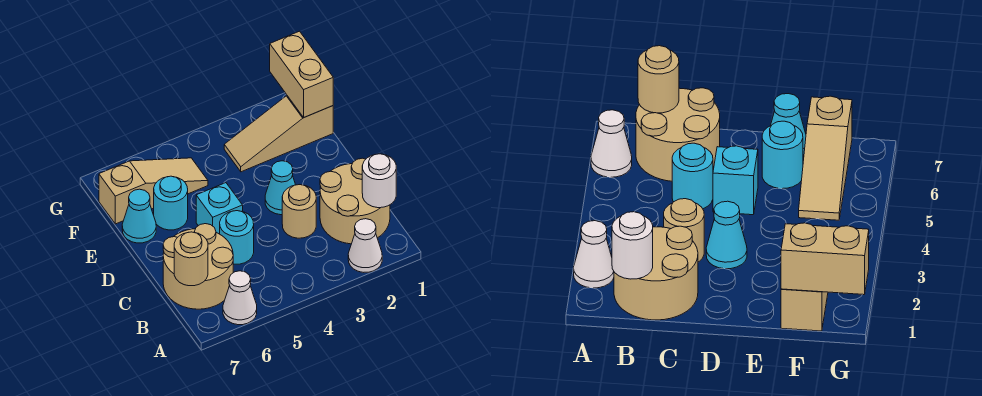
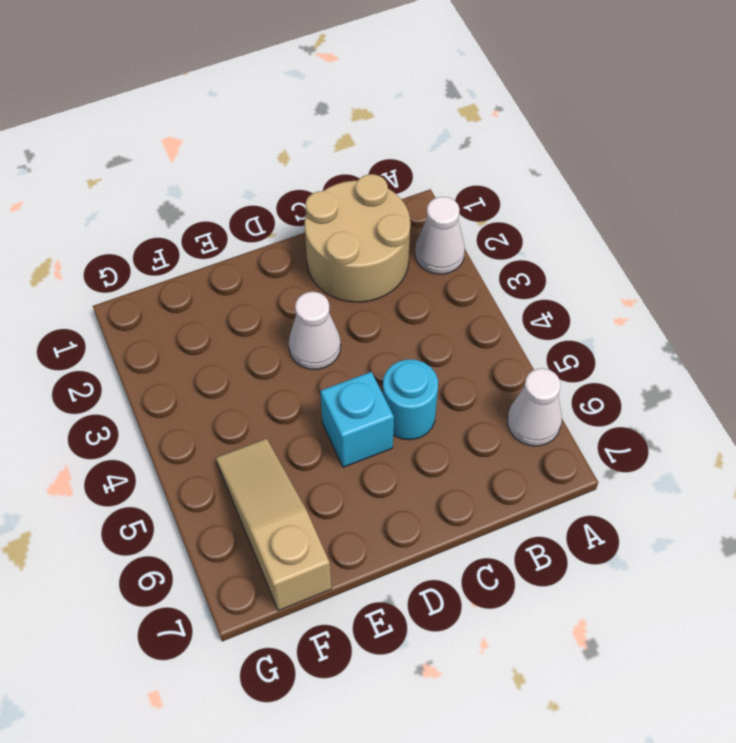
white cone D3 level 1 -> cyan cone D3 level 1
none -> tan round brick B6:C7 level 1
none -> tan round brick C3 level 1
none -> cyan round brick E6 level 1

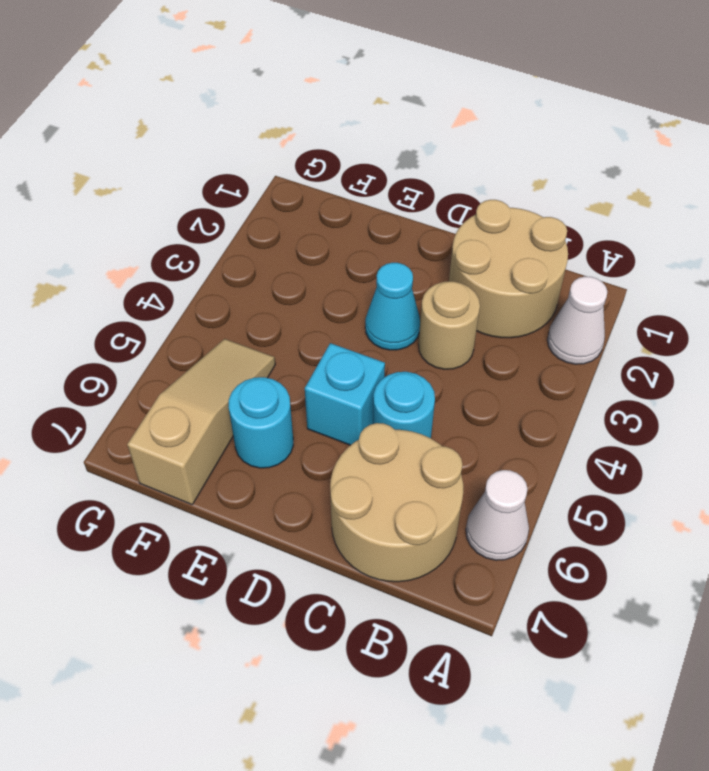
none -> cyan cone E7 level 1
none -> tan slope F1:F3 level 1 top 1
none -> white round brick B1 level 2

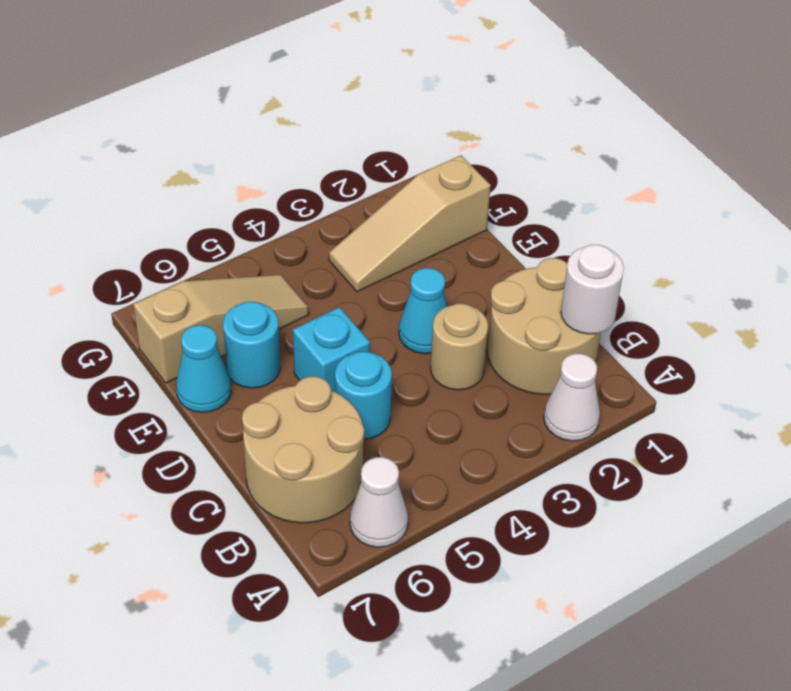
none -> tan round brick B7 level 2
none -> tan brick F1:G1 level 2

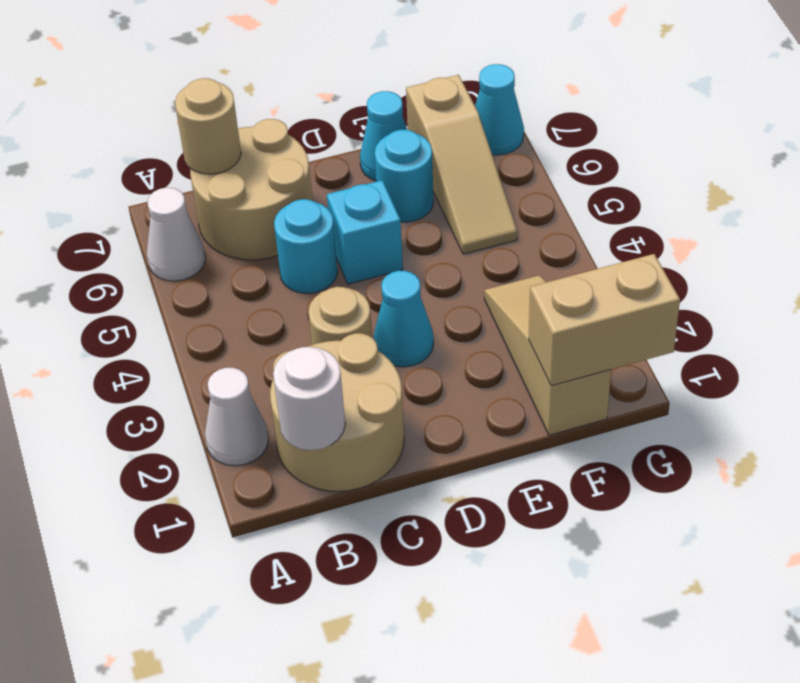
cyan cone G7 level 1 -> none

